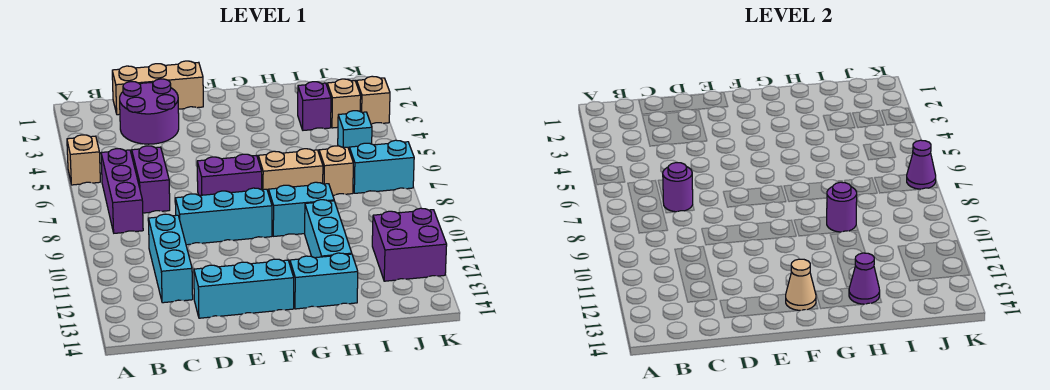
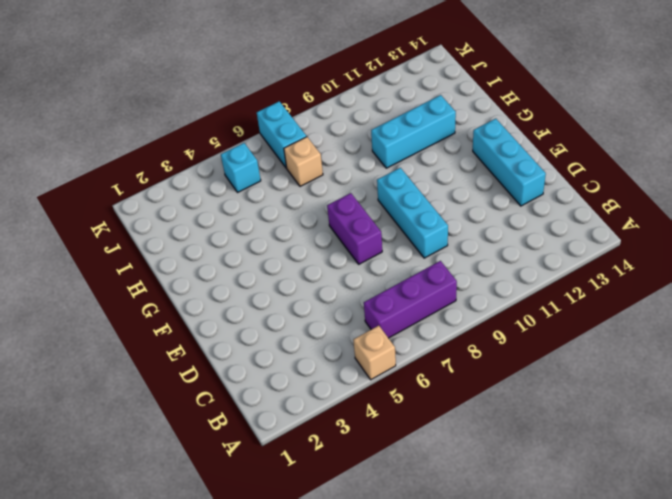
none -> tan brick C1:E1 level 1
none -> purple round brick C2:D3 level 1
none -> purple brick C6:C7 level 1

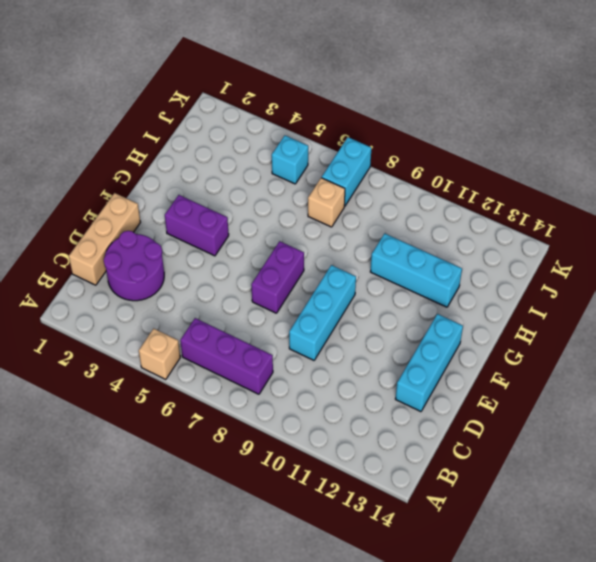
purple brick F3:F4 level 1 -> purple brick C6:C7 level 1
none -> cyan brick C10:C12 level 1
none -> tan brick G7:H7 level 1
none -> cyan brick G9:H9 level 1

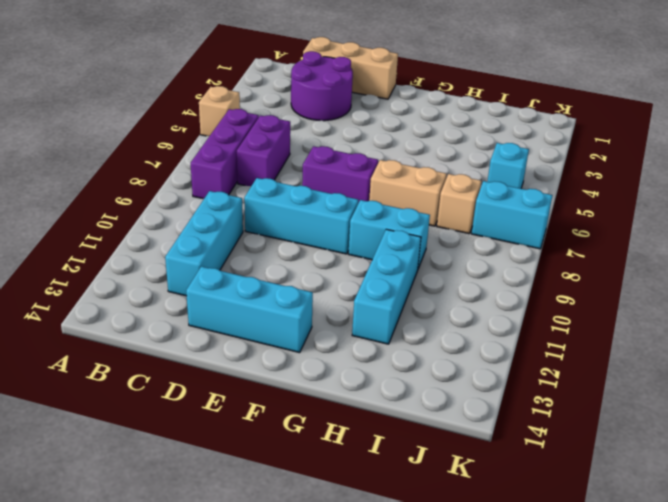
none -> cyan brick G13:H13 level 1
none -> purple brick I3 level 1
none -> tan brick J3 level 1

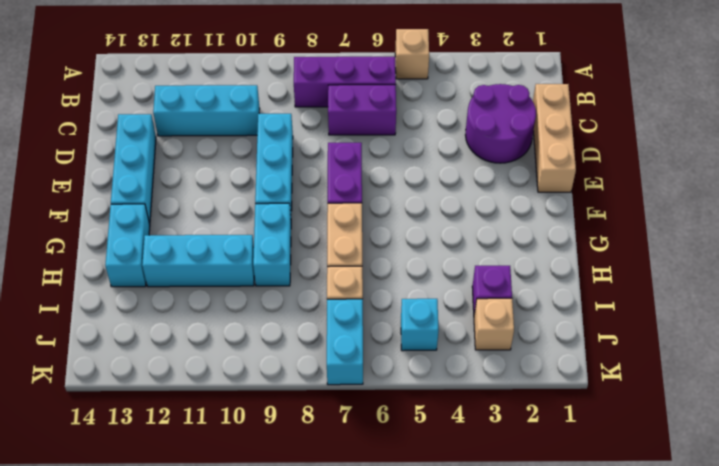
none -> purple brick J11:K12 level 1
none -> tan brick K3 level 1
none -> purple round brick C7 level 2

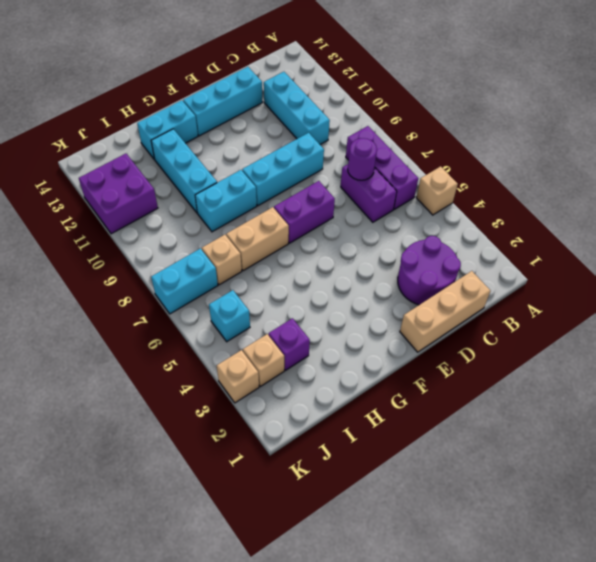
none -> tan cone F13 level 2
none -> purple round brick H9 level 2
none -> purple cone H13 level 2

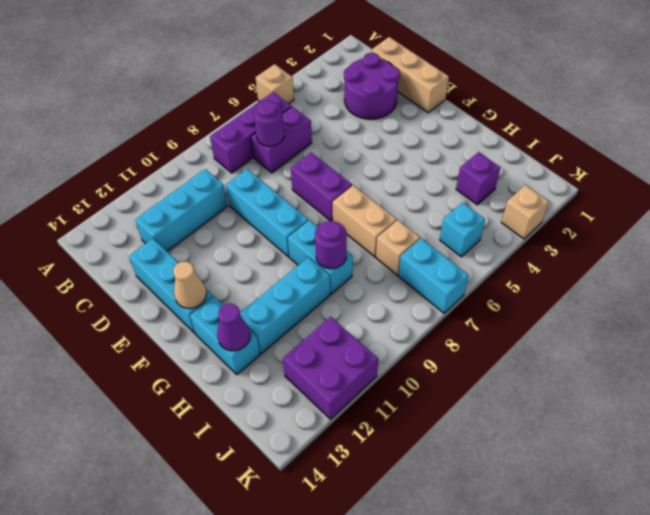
none -> tan brick J3 level 1
none -> purple cone K7 level 2

